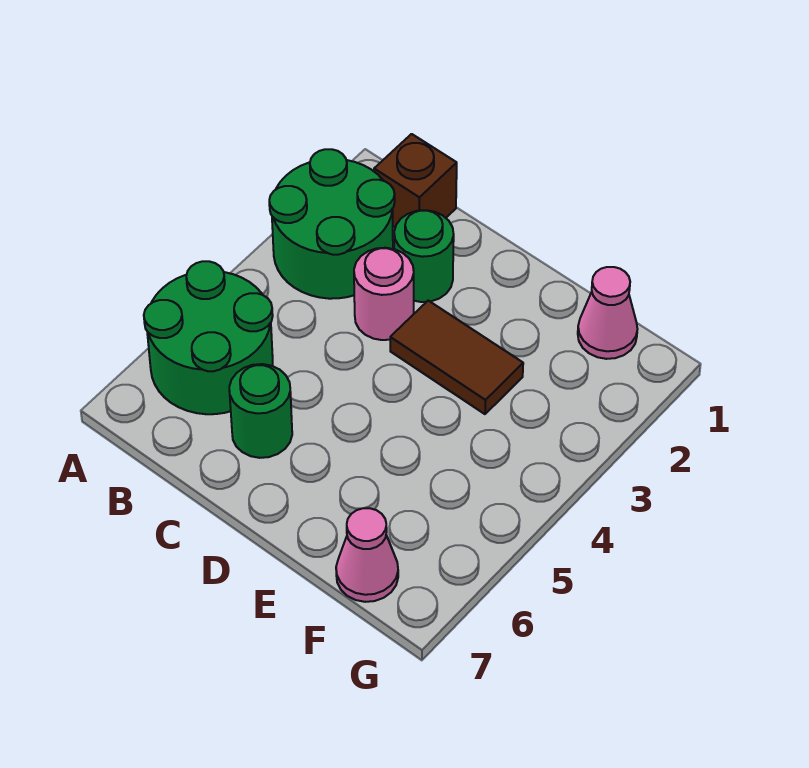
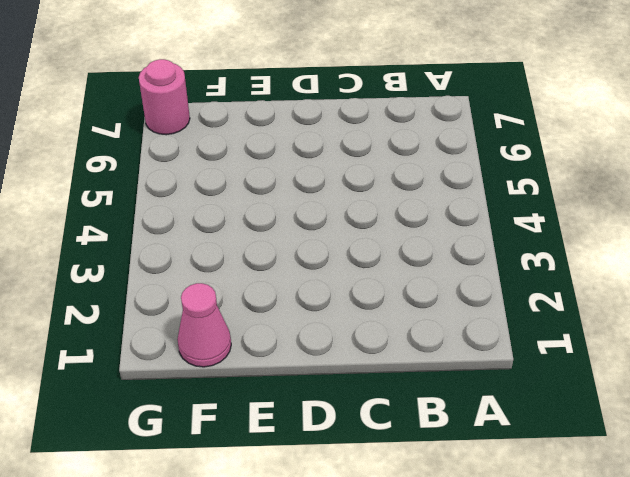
pink round brick G7 level 1 -> pink round brick C3 level 1
none -> green round brick A2:B3 level 1
none -> green round brick A5:B6 level 1

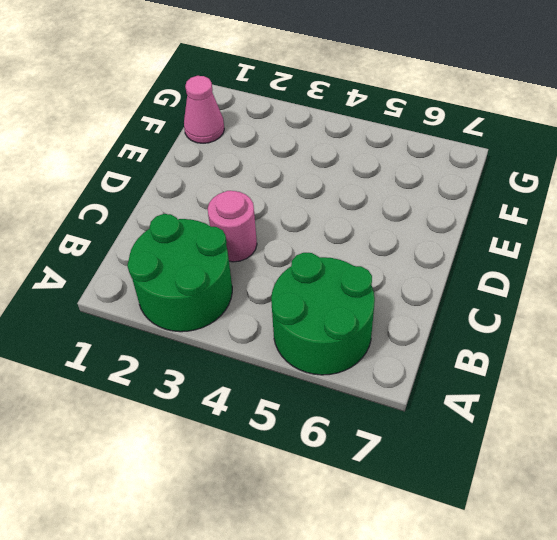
none -> brown brick B1 level 1
none -> green round brick C2 level 1

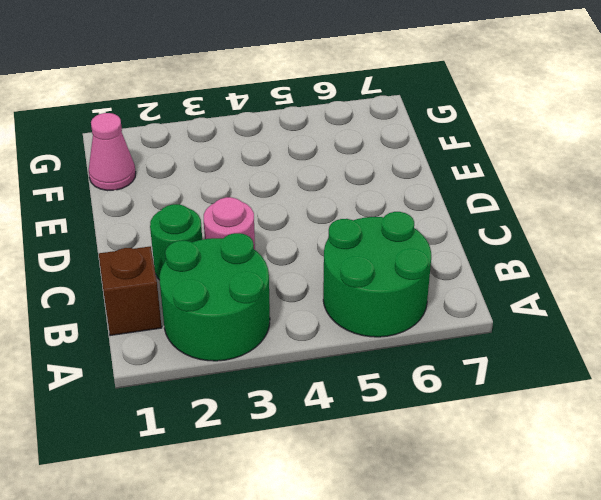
none -> green round brick C6 level 1
none -> brown tile D3:E3 level 1

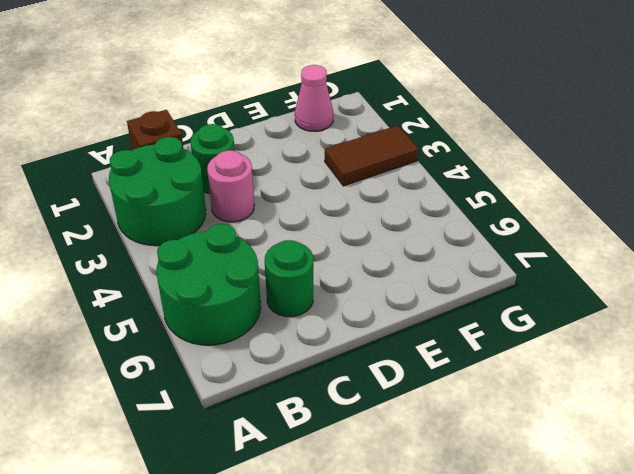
brown tile F3:G3 level 1 -> brown tile D3:E3 level 1
none -> pink cone F7 level 1

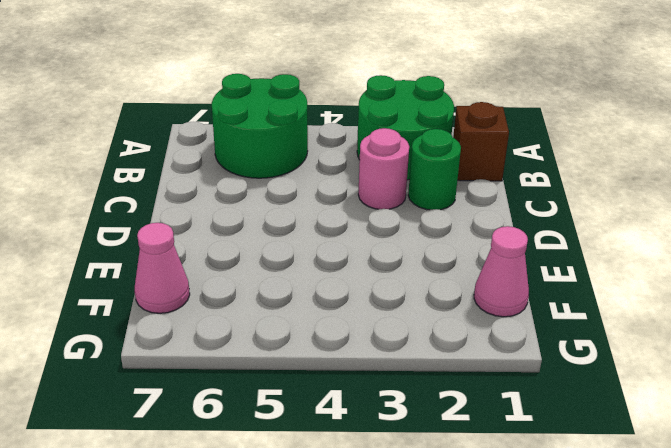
none -> green round brick C6 level 1
none -> brown tile D3:E3 level 1

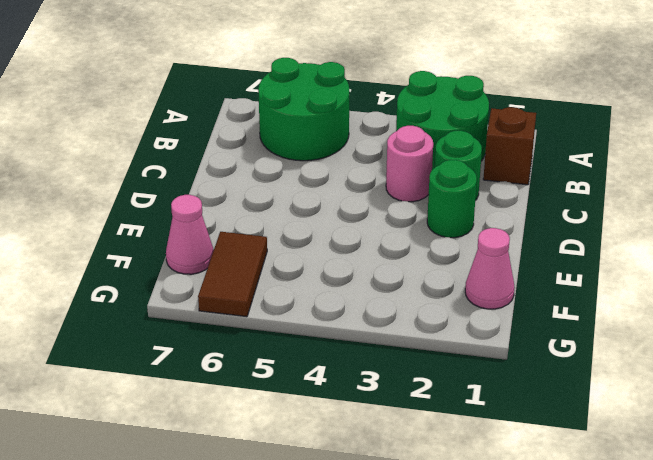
green round brick D2 level 1 -> green round brick C6 level 1
brown tile F6:G6 level 1 -> brown tile D3:E3 level 1

